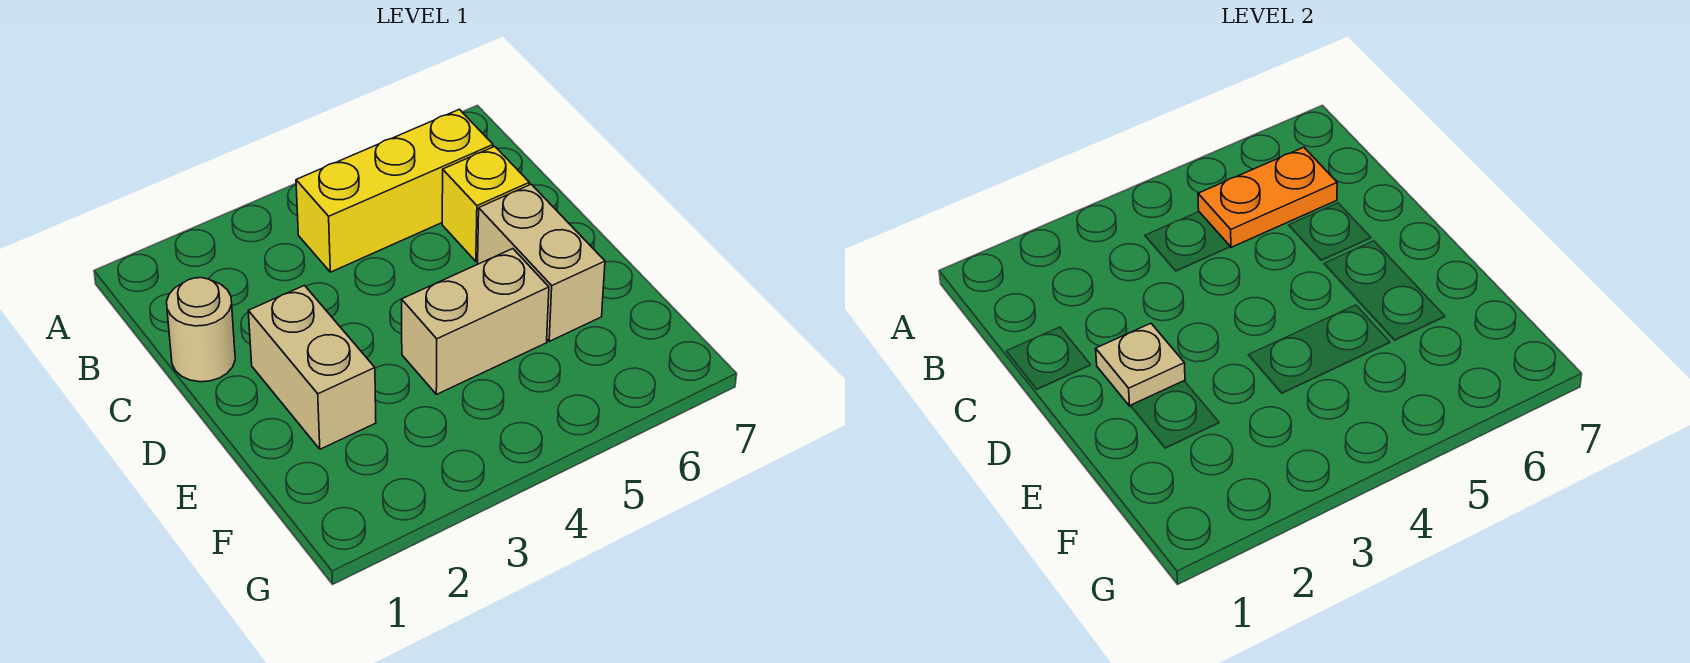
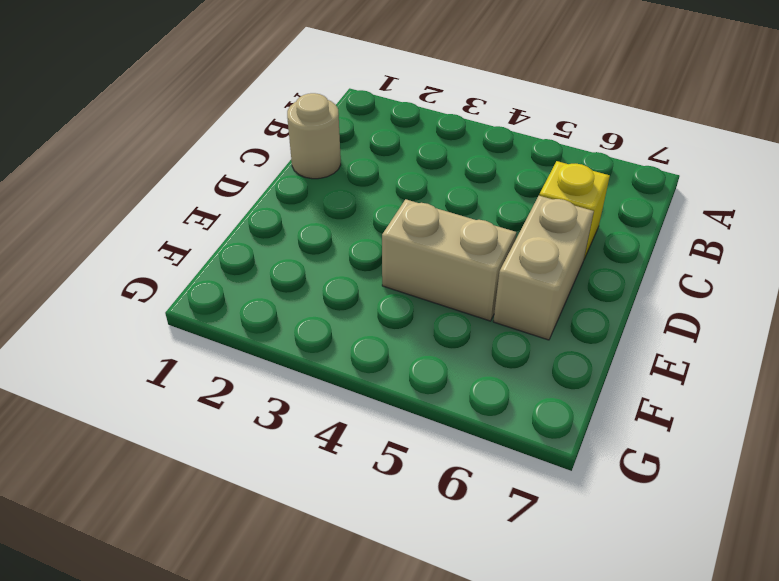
none -> yellow brick B4:B6 level 1
none -> tan brick D2:E2 level 1

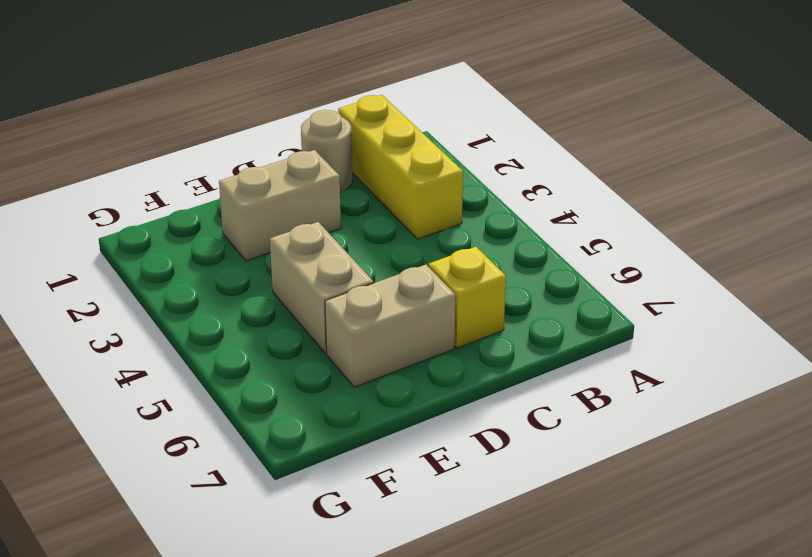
yellow brick B1:B3 level 1 -> yellow brick B4:B6 level 1
none -> orange plate B5:B6 level 2
none -> tan plate D2 level 2

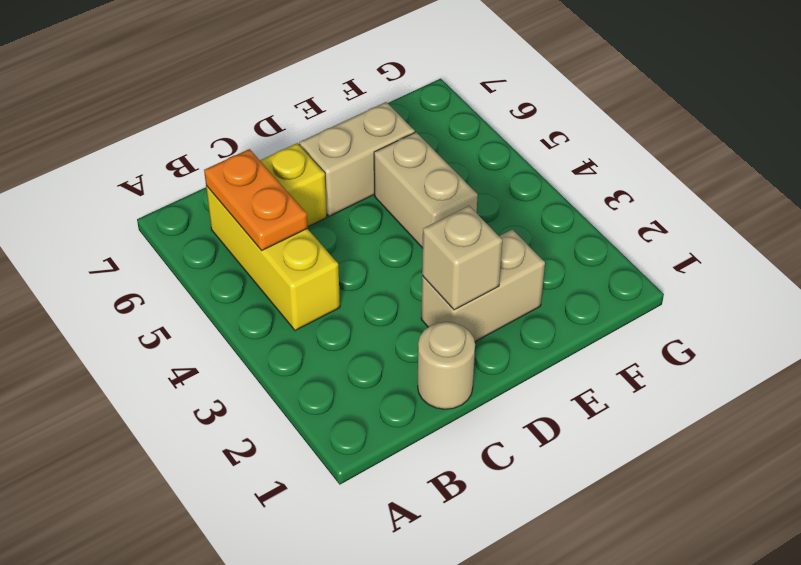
tan brick D2 level 2 -> tan plate D2 level 2

